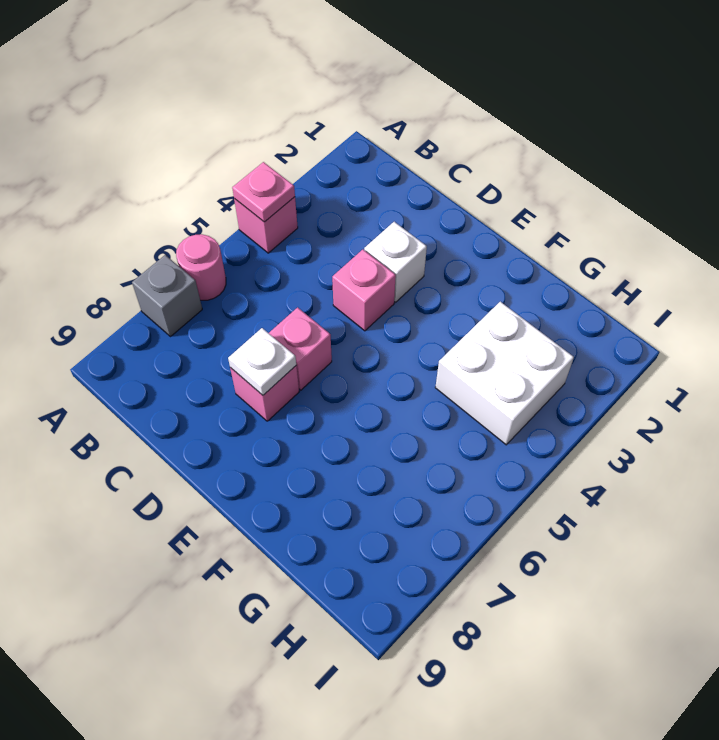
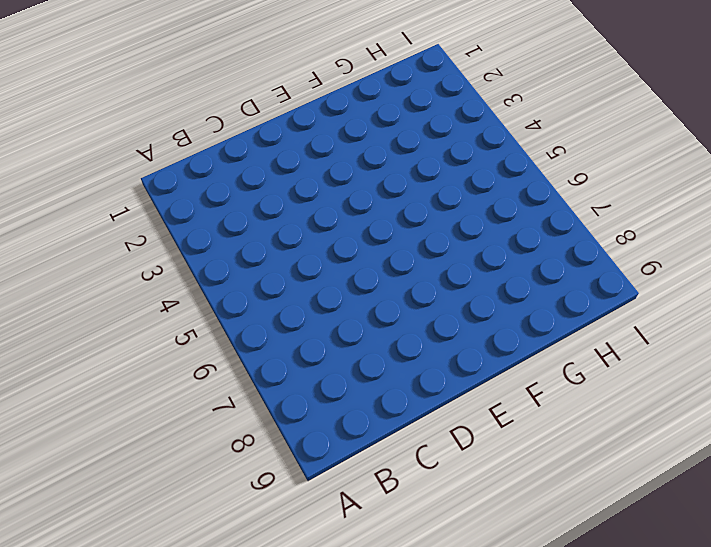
none -> pink brick A4 level 1
none -> pink round brick A6 level 1

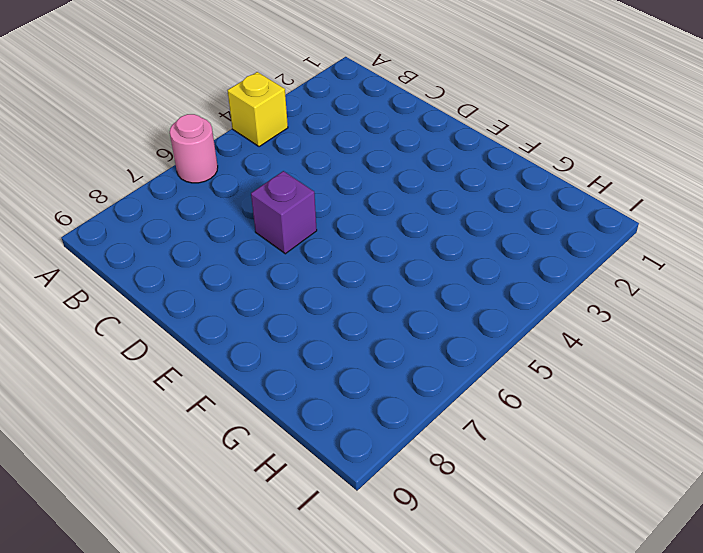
yellow brick A4 level 1 -> pink brick A4 level 1
purple brick D6 level 1 -> pink brick D6 level 1
none -> grey brick A7 level 1
none -> white brick D3 level 1

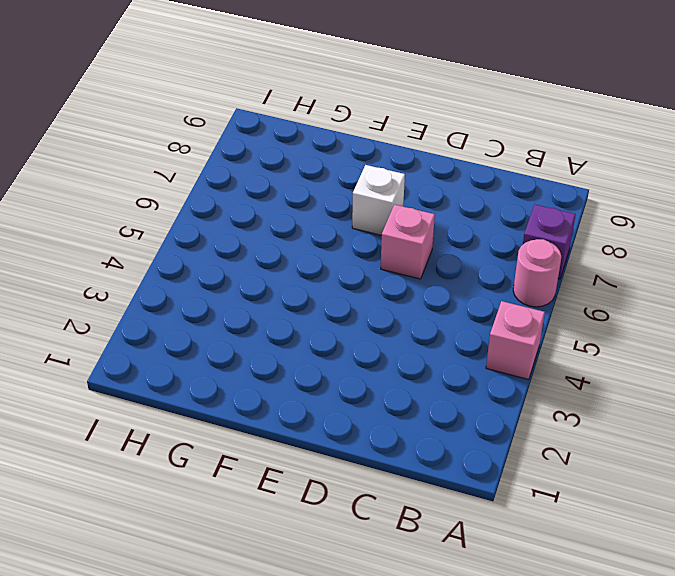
purple brick A7 level 1 -> grey brick A7 level 1
white brick E7 level 1 -> white brick D3 level 1
none -> pink brick D4 level 1
none -> pink brick D7 level 1

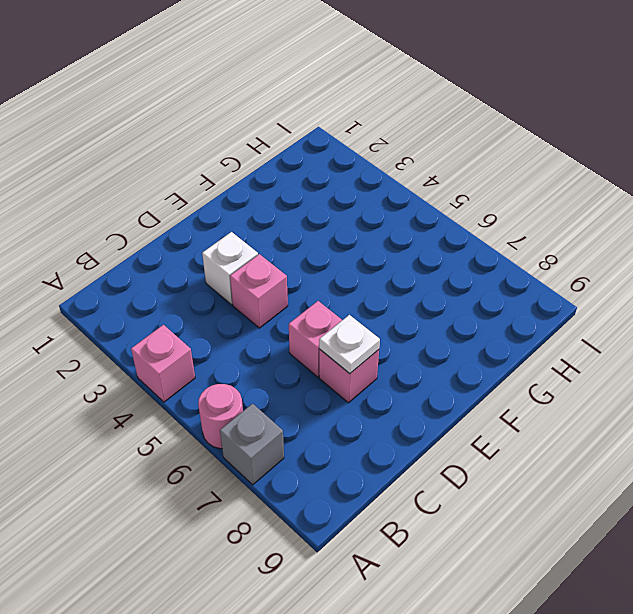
none -> white brick G3:H4 level 1
none -> pink plate A4 level 2

